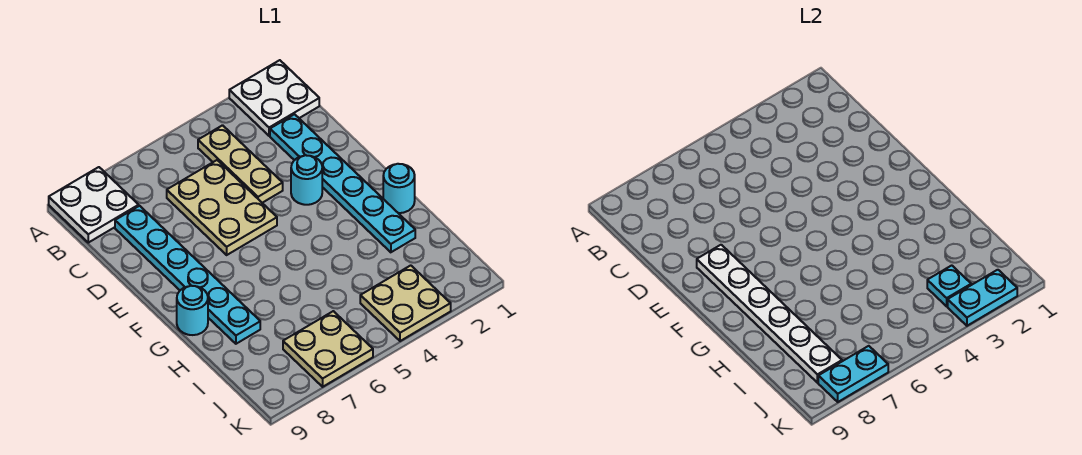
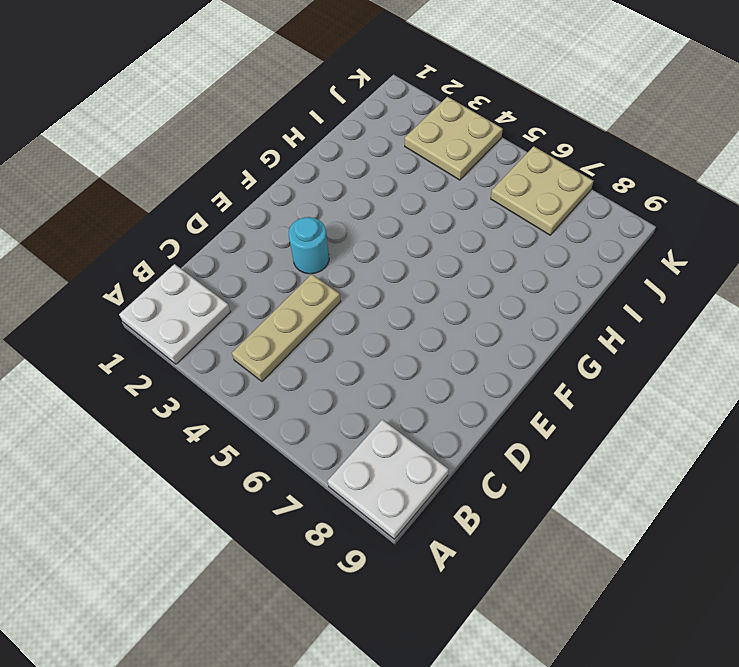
none -> cyan plate C2:H2 level 1
none -> tan plate C5:E6 level 1
none -> cyan plate C8:H8 level 1

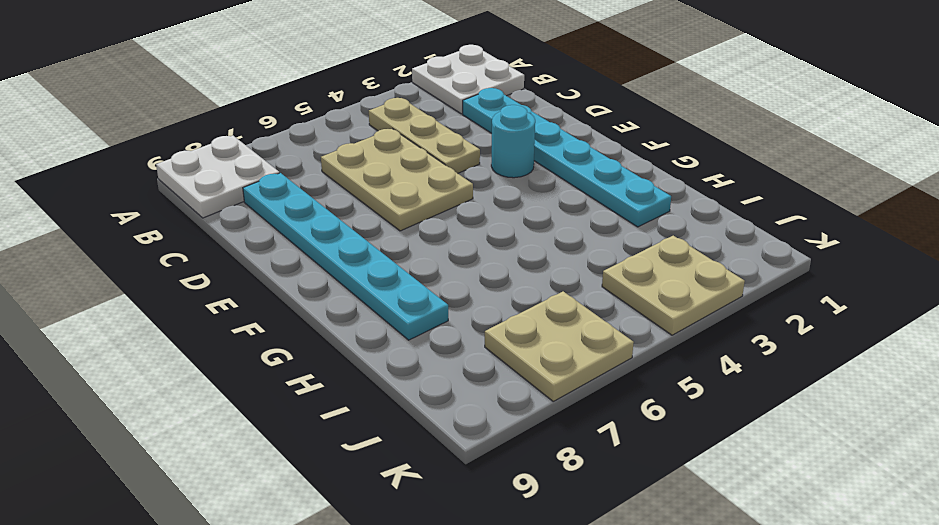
none -> cyan round brick G1 level 1
none -> cyan round brick G9 level 1
none -> white plate E8:J8 level 2

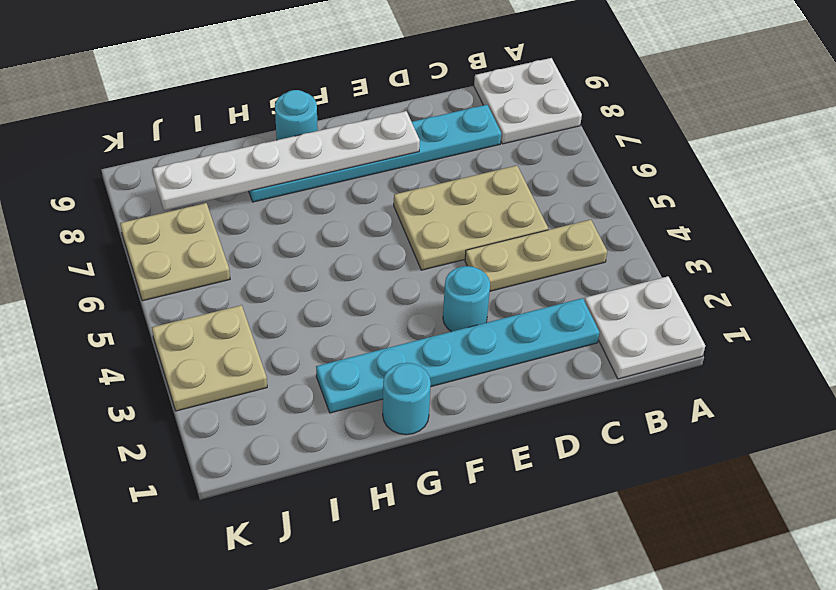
none -> cyan plate J3 level 2
none -> cyan plate K2:K3 level 2
none -> cyan plate K7:K8 level 2

